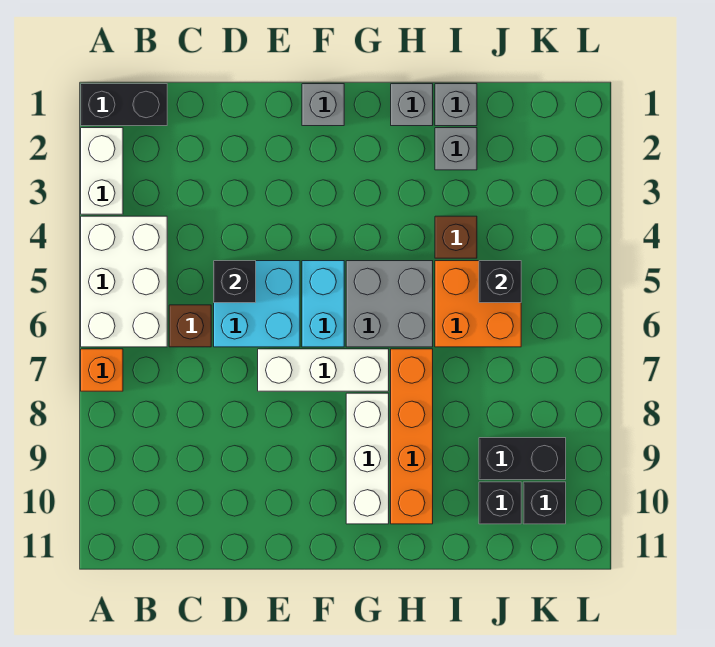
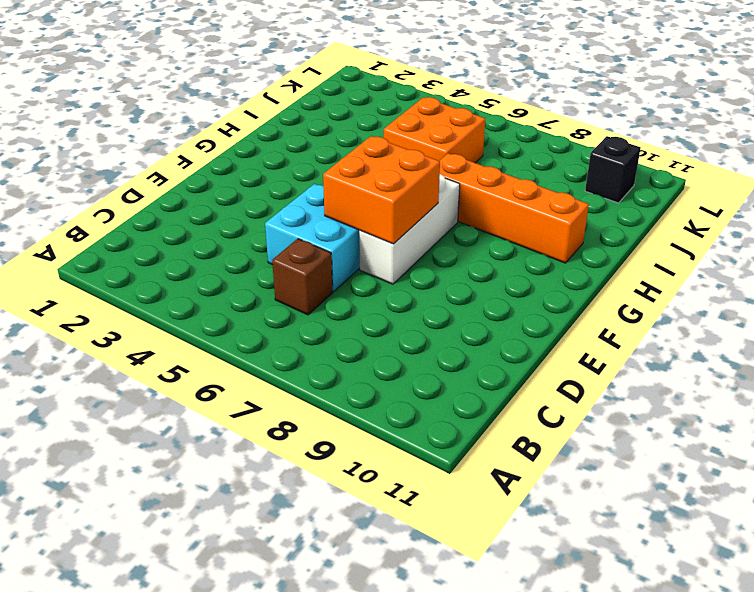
orange brick E6:F7 level 2 -> none
none -> black brick A1:B1 level 1
none -> white brick A2:A3 level 1
none -> white brick A4:B6 level 1

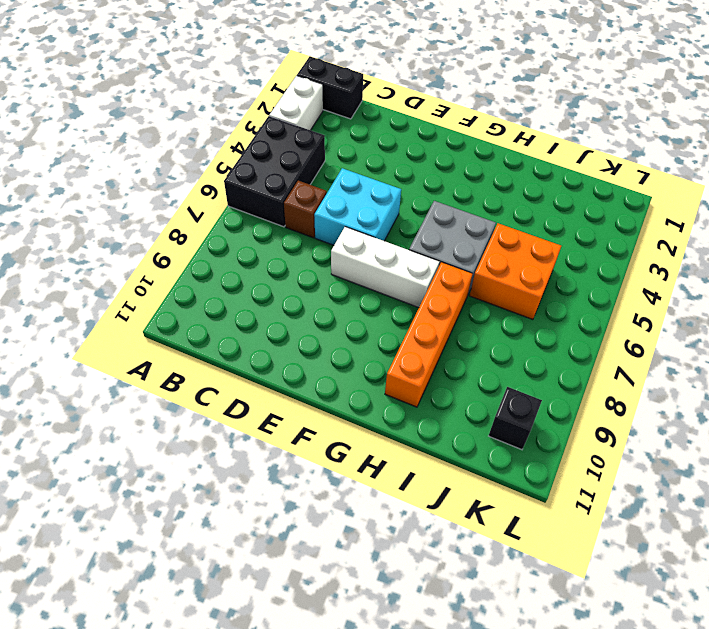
black brick A4:B6 level 1 -> white brick A4:B6 level 1
none -> orange brick A7 level 1
none -> grey brick F1 level 1
none -> cyan brick F5:F6 level 1

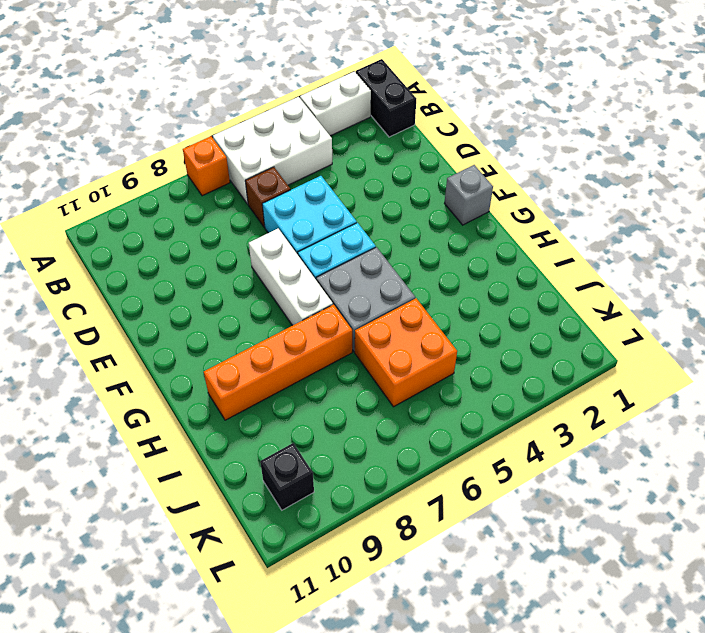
none -> white brick G8:G10 level 1
none -> grey brick H1 level 1
none -> grey brick I1 level 1

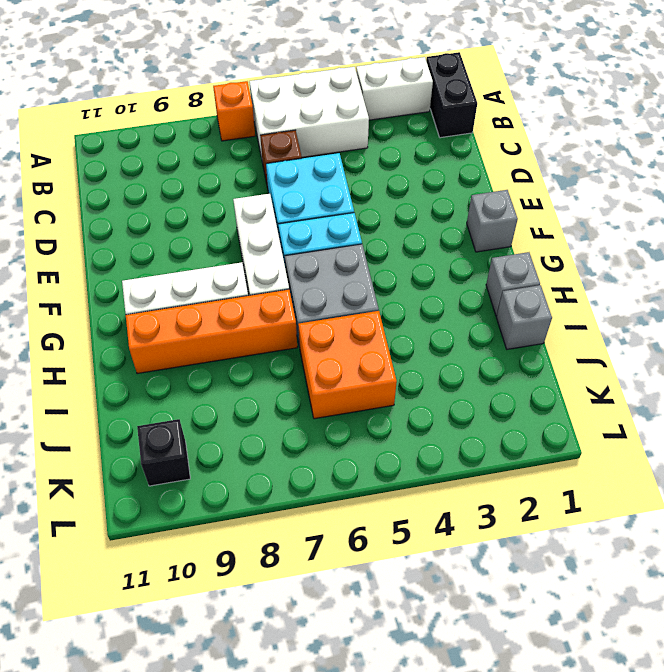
none -> grey brick I2 level 1
none -> brown brick I4 level 1
none -> black brick J9:K9 level 1

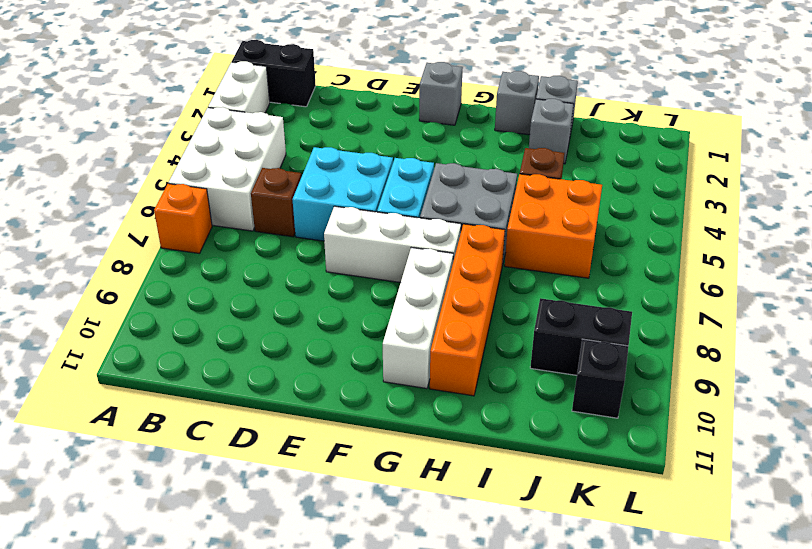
none -> black brick J10 level 1
none -> black brick D5 level 2
none -> black brick J5 level 2

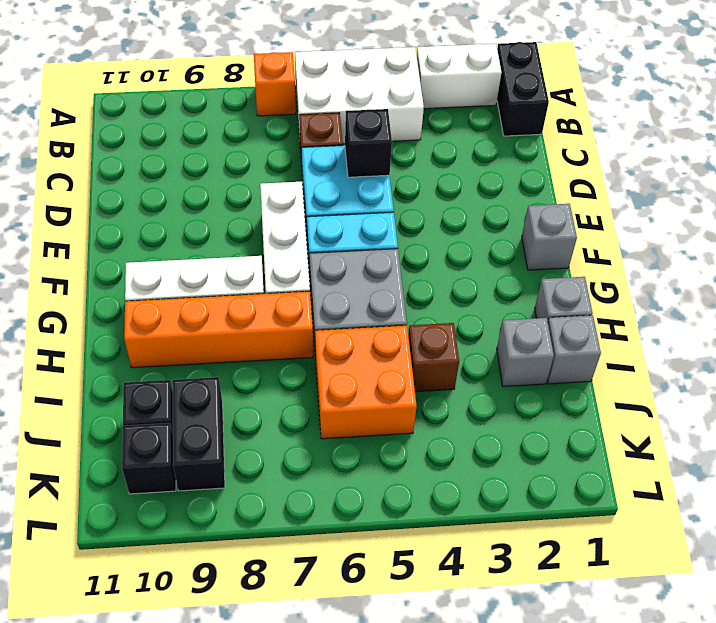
none -> black brick J5 level 2

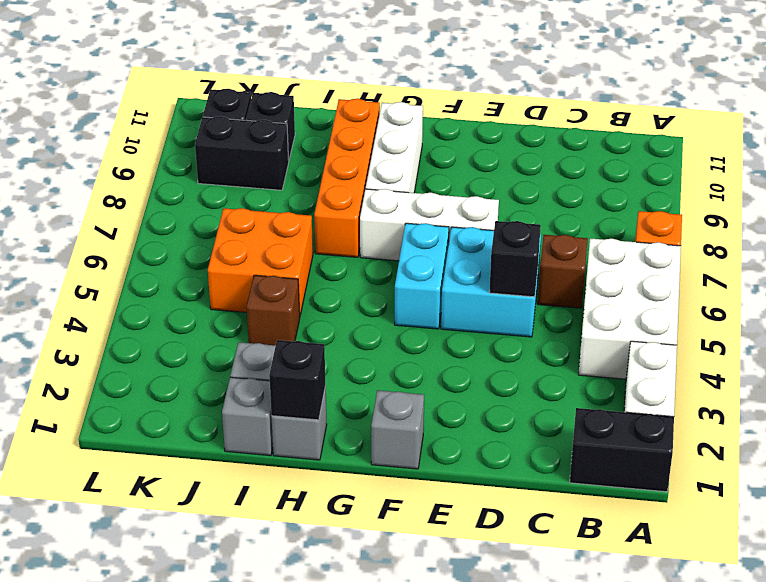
black brick H1 level 2 -> black brick J5 level 2
none -> grey brick G5:H6 level 1

